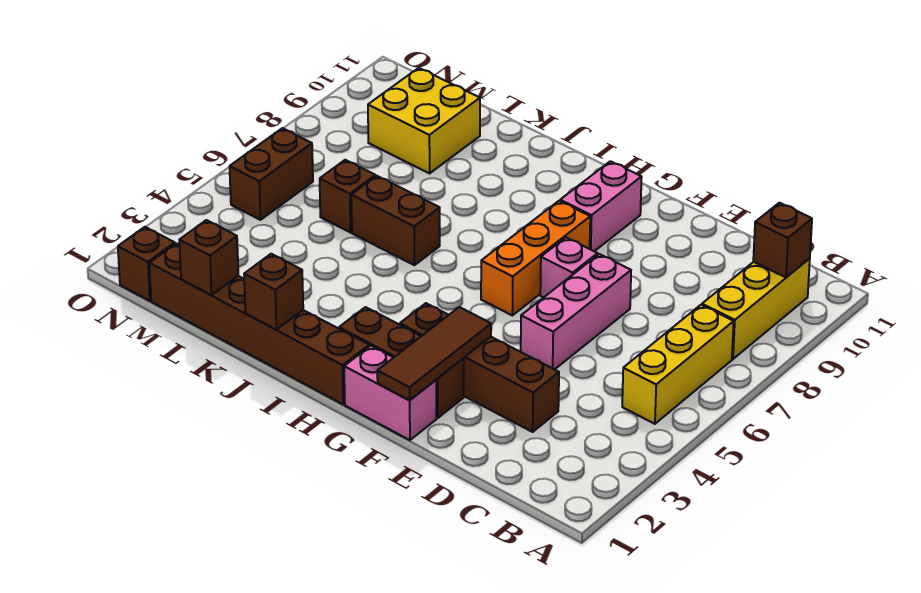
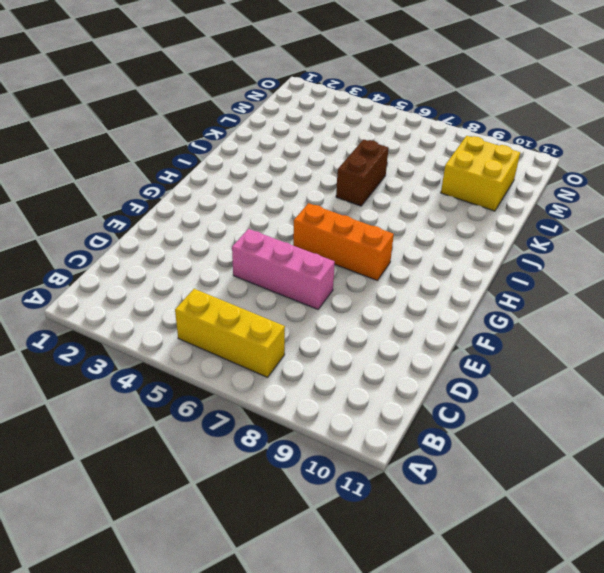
none -> yellow brick B8:B10 level 1
none -> brown brick D3:G3 level 1
none -> pink brick F1:G1 level 1

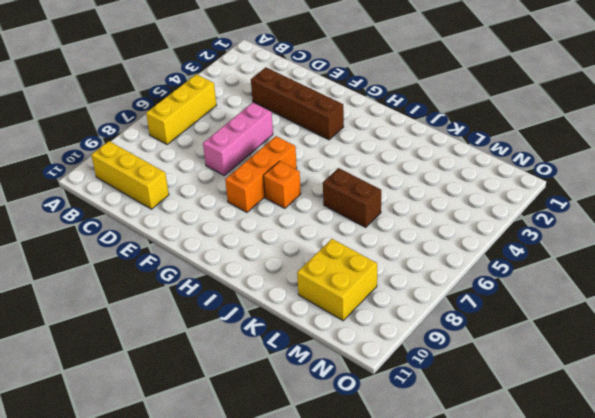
yellow brick B10:D10 level 1 -> yellow brick B8:B10 level 1
orange brick H7 level 1 -> none
none -> pink brick F1:G1 level 1
none -> brown brick F2:H2 level 1
none -> pink brick F7 level 1

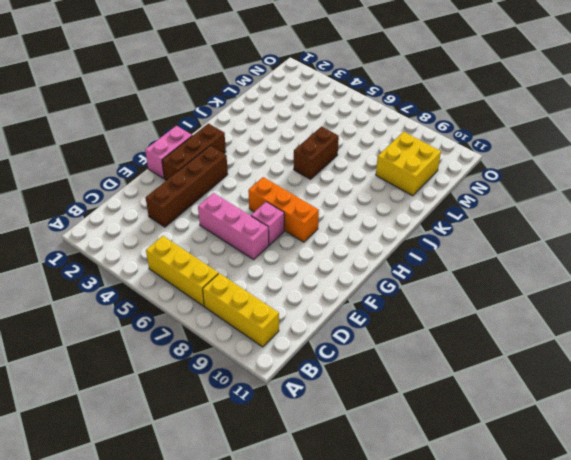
none -> pink brick G9:G10 level 1
none -> brown brick H1:M1 level 1
none -> brown brick L6 level 1

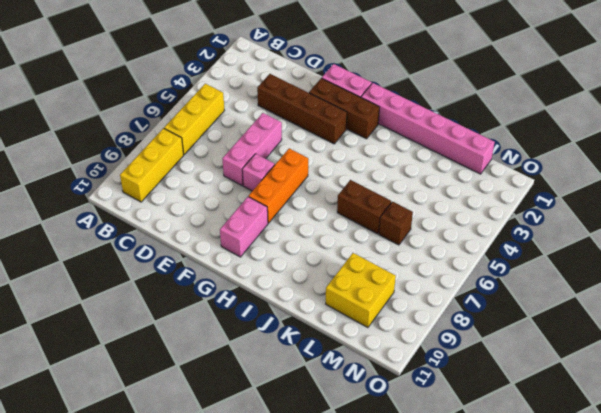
pink brick H1:M1 level 1 -> brown brick H1:M1 level 1
none -> brown brick N1 level 1
none -> brown brick N5:N6 level 1
none -> brown brick B10 level 2

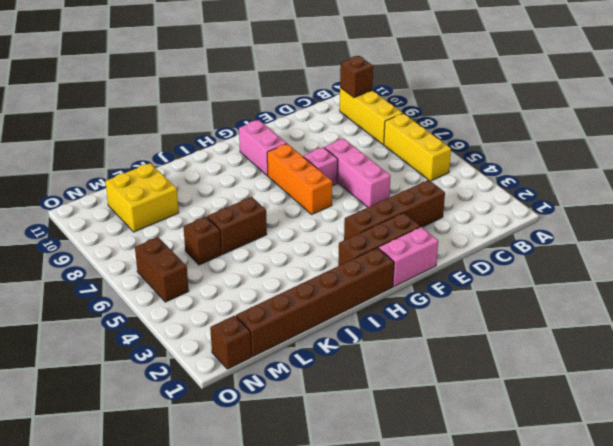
none -> brown tile F1:F3 level 2
none -> brown brick J1 level 2
none -> brown brick L1 level 2

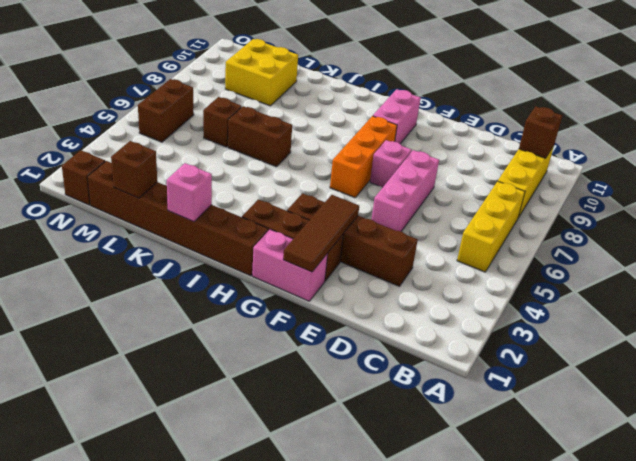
pink brick J1 level 2 -> brown brick J1 level 2

